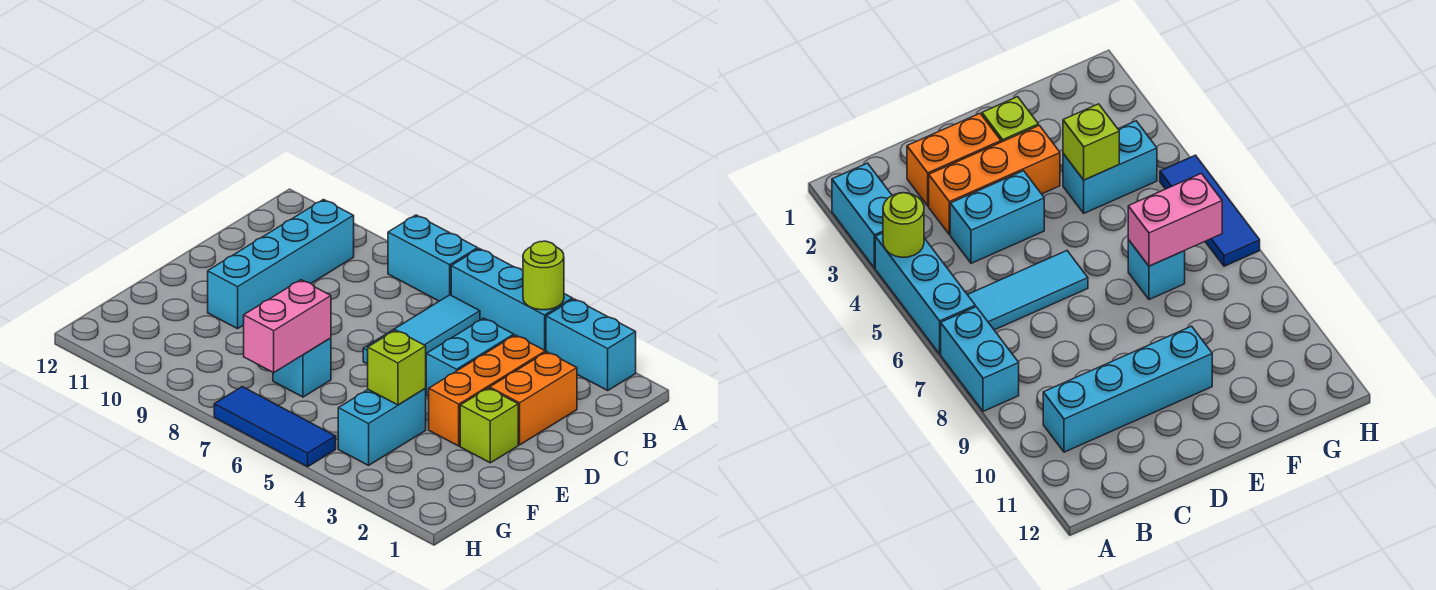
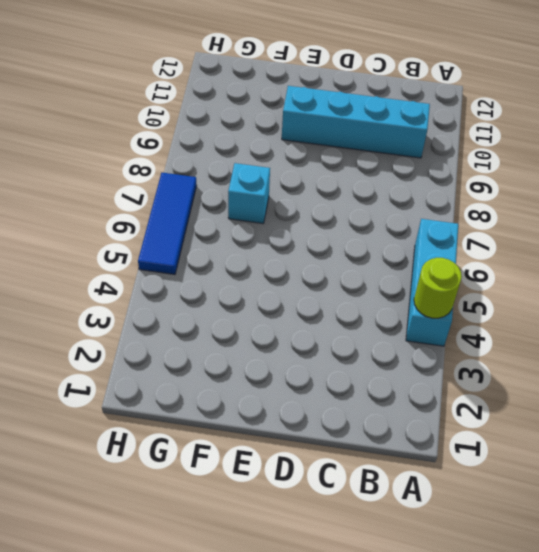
none -> cyan brick A2:A3 level 1
none -> cyan brick A7:A8 level 1
none -> cyan tile B6:D6 level 1

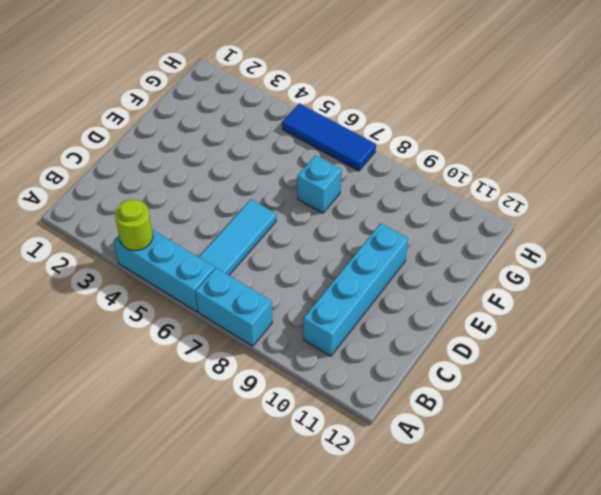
none -> cyan brick A2:A3 level 1
none -> orange brick C2:D2 level 1
none -> orange brick C3:E3 level 1

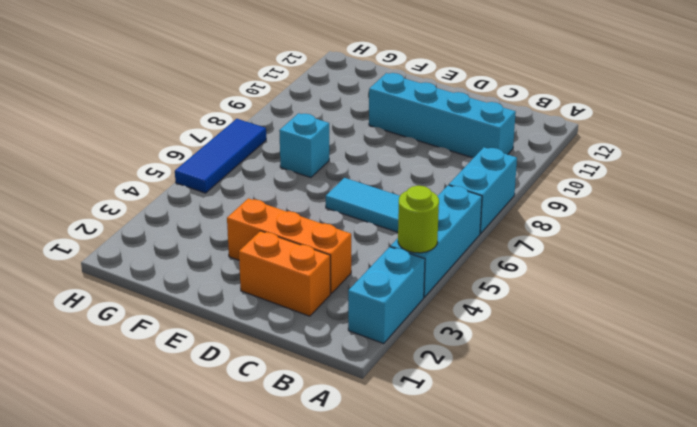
none -> cyan brick C4:D4 level 1
none -> lime brick E2 level 1
none -> cyan brick F4:G4 level 1

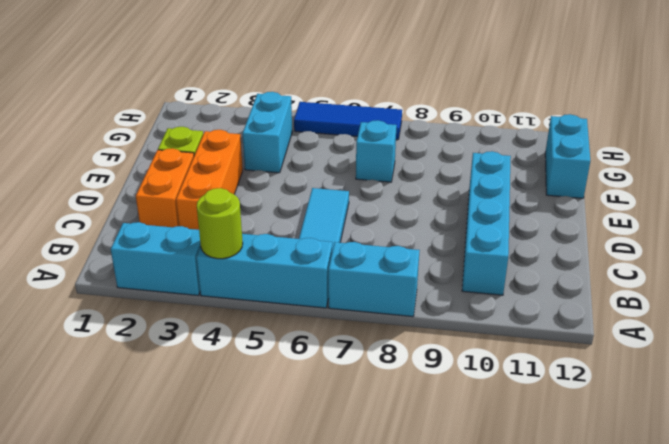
cyan brick F12:G12 level 1 -> cyan brick C4:D4 level 1
none -> lime brick F4 level 2
none -> pink brick F7:G7 level 2

